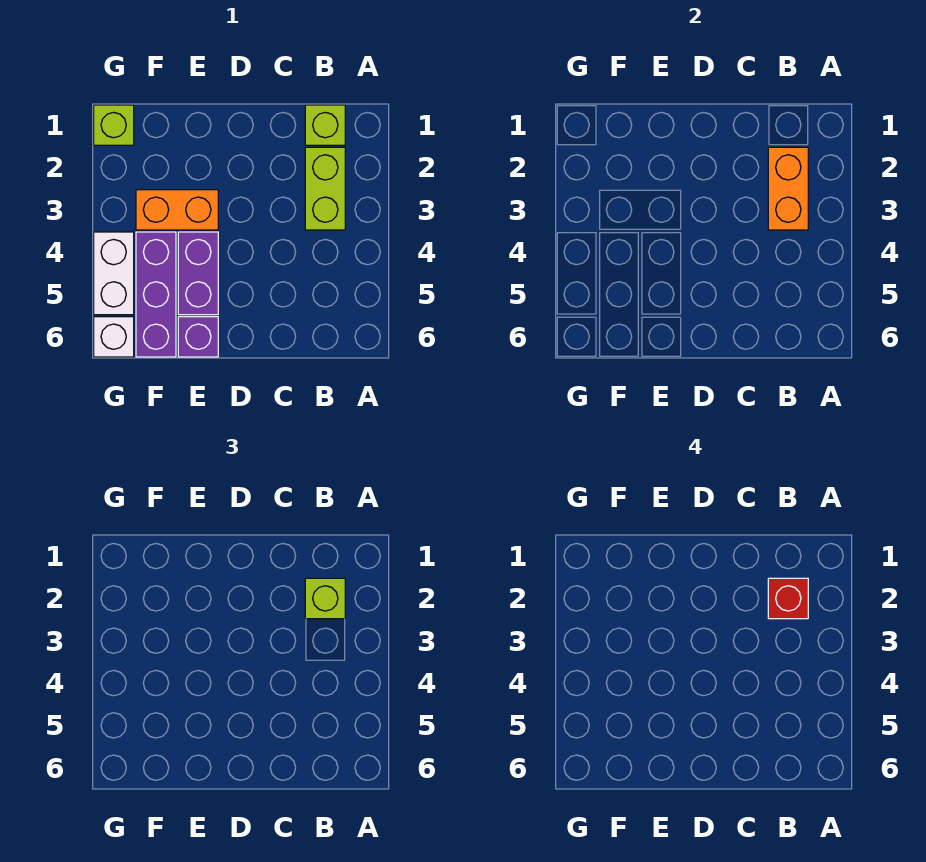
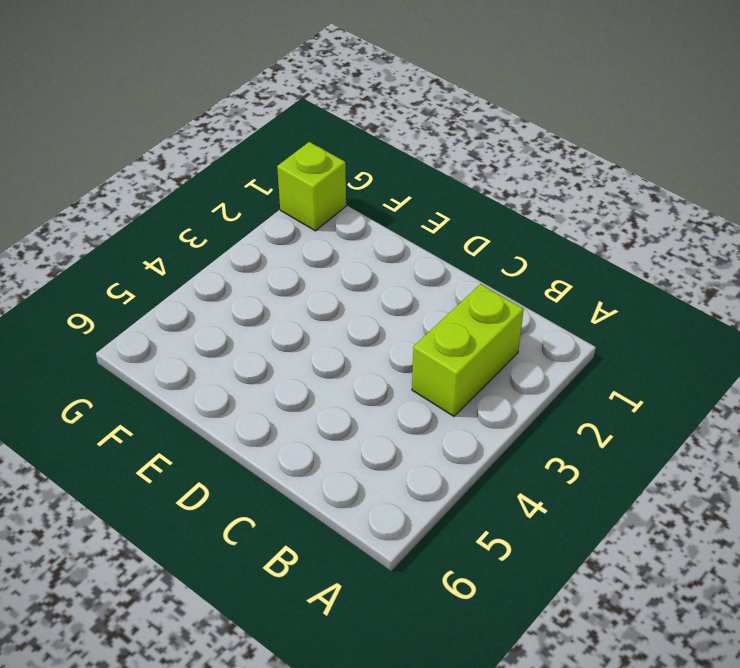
none -> lime brick B1 level 1
none -> orange brick E3:F3 level 1
none -> purple brick E4:E5 level 1

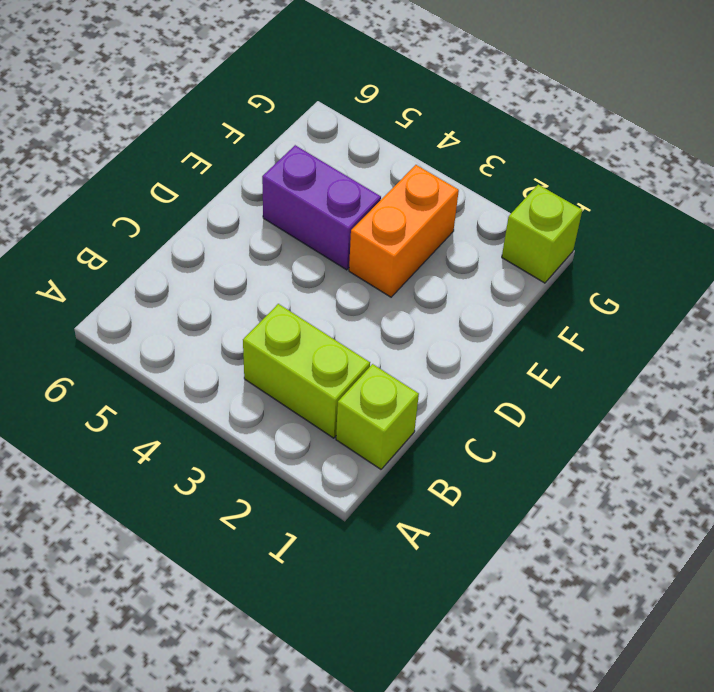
none -> purple brick E6 level 1
none -> purple brick F4:F6 level 1
none -> white brick G4:G5 level 1

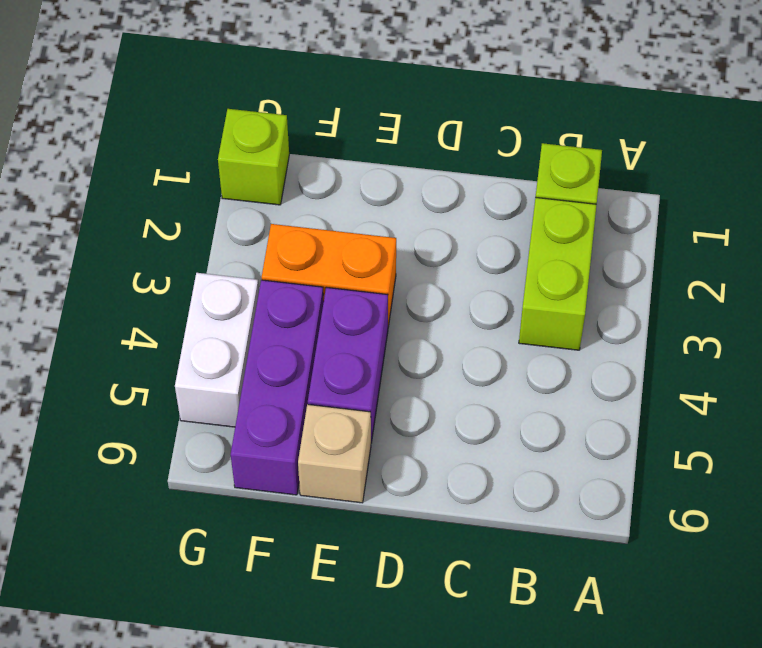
tan brick E6 level 1 -> purple brick E6 level 1
none -> white brick G6 level 1
none -> orange brick B2:B3 level 2
none -> lime brick B2 level 3

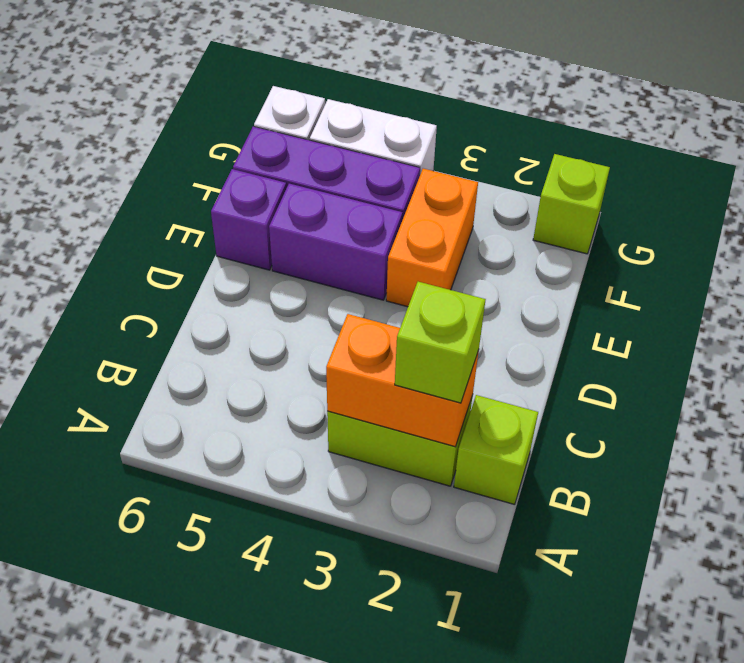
none -> red brick B2 level 4

